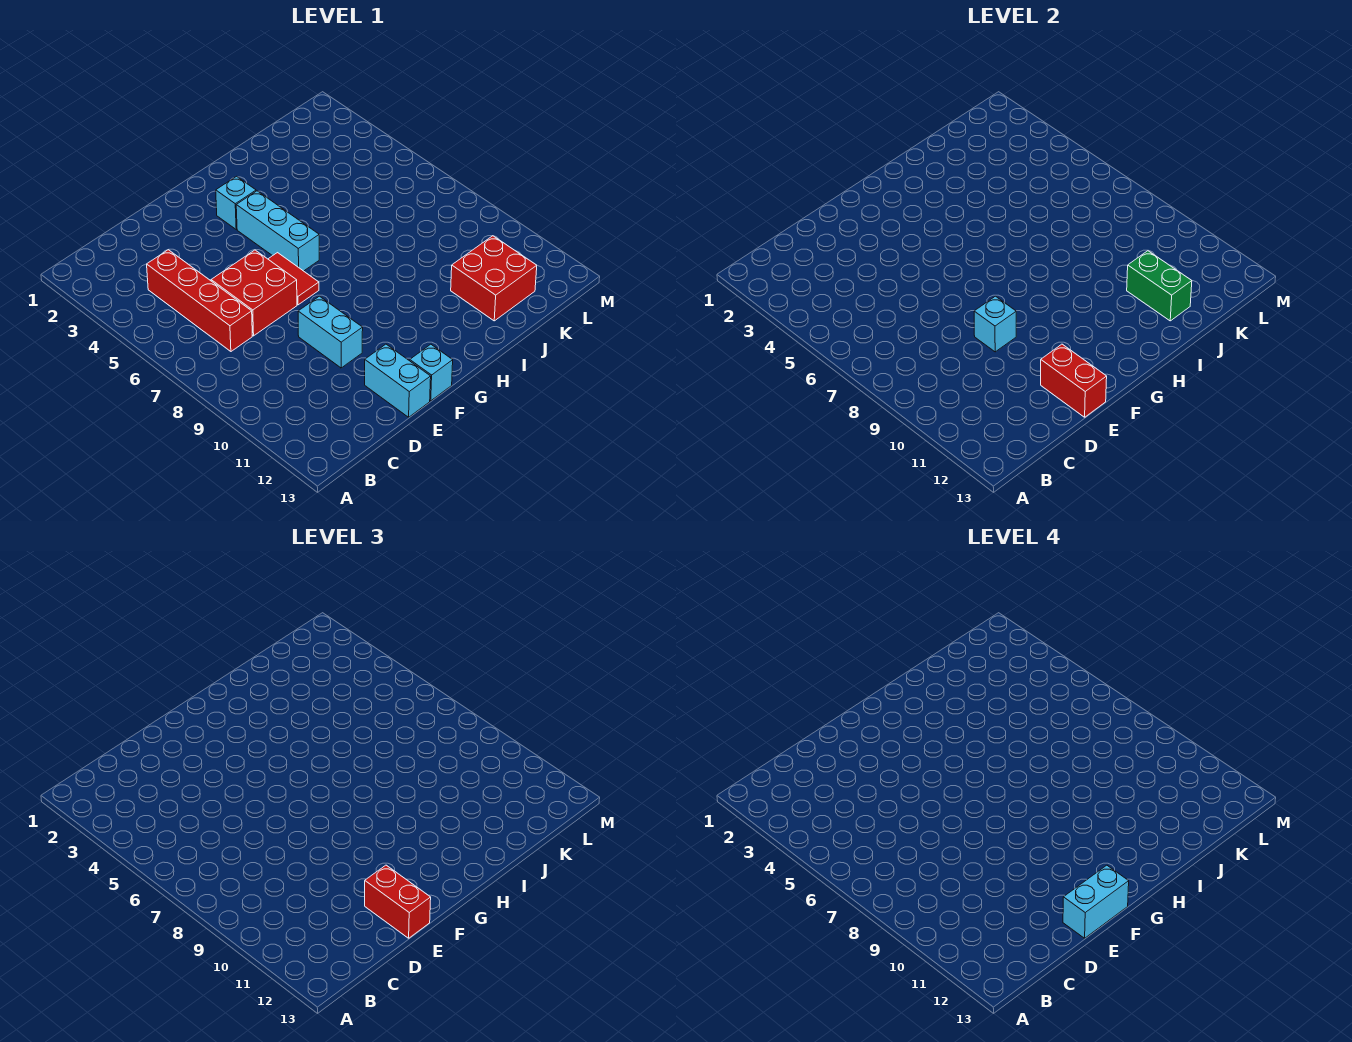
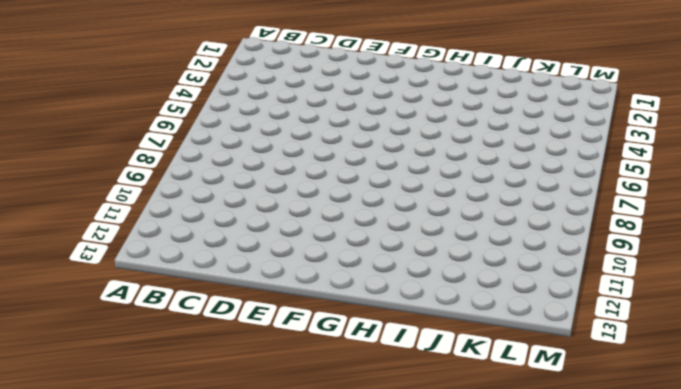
none -> red brick C4:C7 level 1
none -> red brick D6:E7 level 1
none -> cyan brick E9:E10 level 1

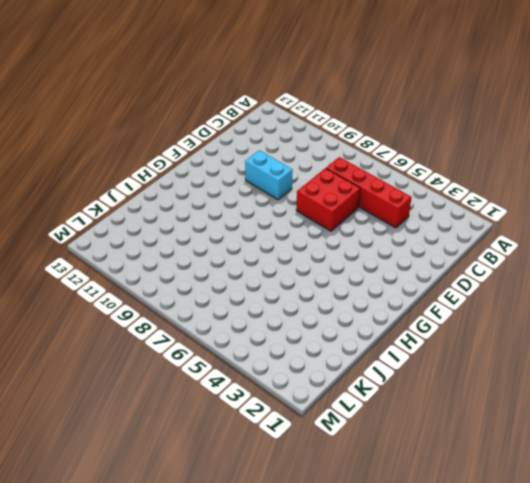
none -> cyan brick E12:E13 level 1
none -> red tile F6:F7 level 1
none -> cyan brick F13 level 1

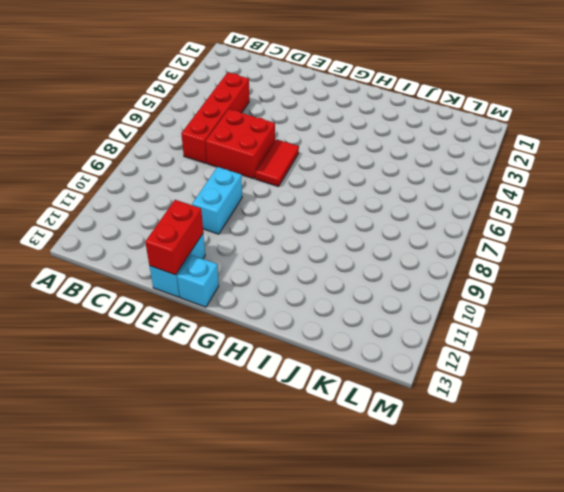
none -> cyan brick G3 level 1
none -> cyan brick G4:G6 level 1
none -> red brick J11:K12 level 1

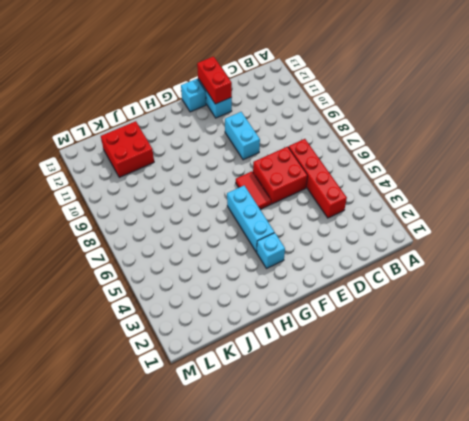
none -> cyan brick E9 level 2
none -> green brick J11:J12 level 2
none -> red brick E12:E13 level 3

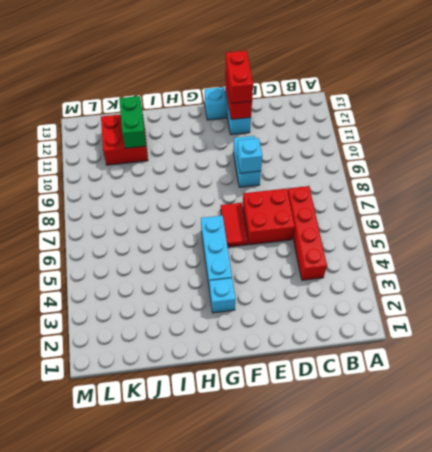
none -> cyan brick E13:F13 level 4

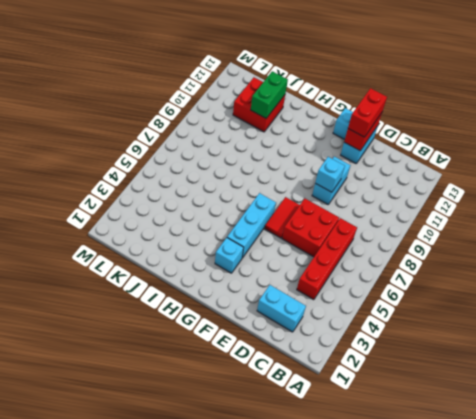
cyan brick C2:D2 level 1 -> cyan brick E13:F13 level 4

